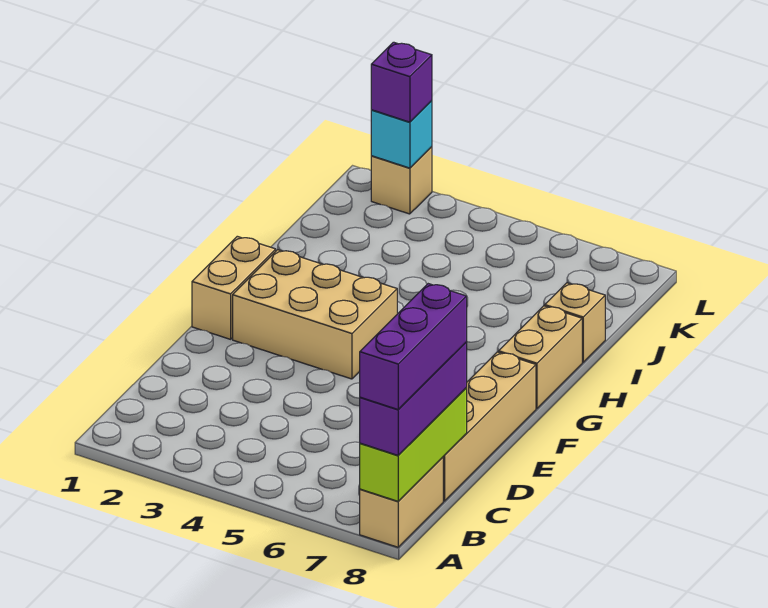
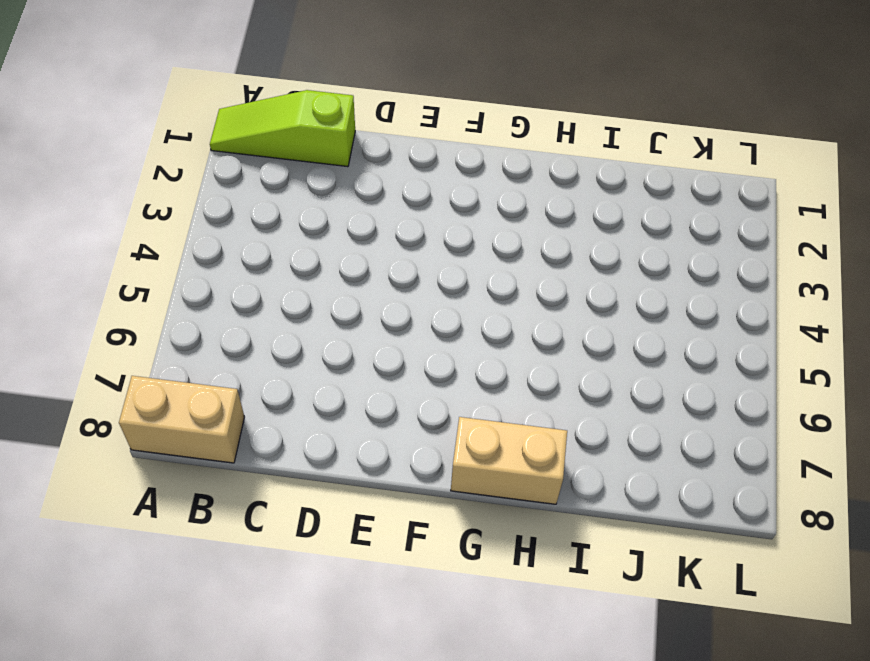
lime slope A1:C1 level 1 top C -> none
none -> tan brick C8:F8 level 1
none -> tan brick F1:G1 level 1
none -> tan brick F2:G4 level 1

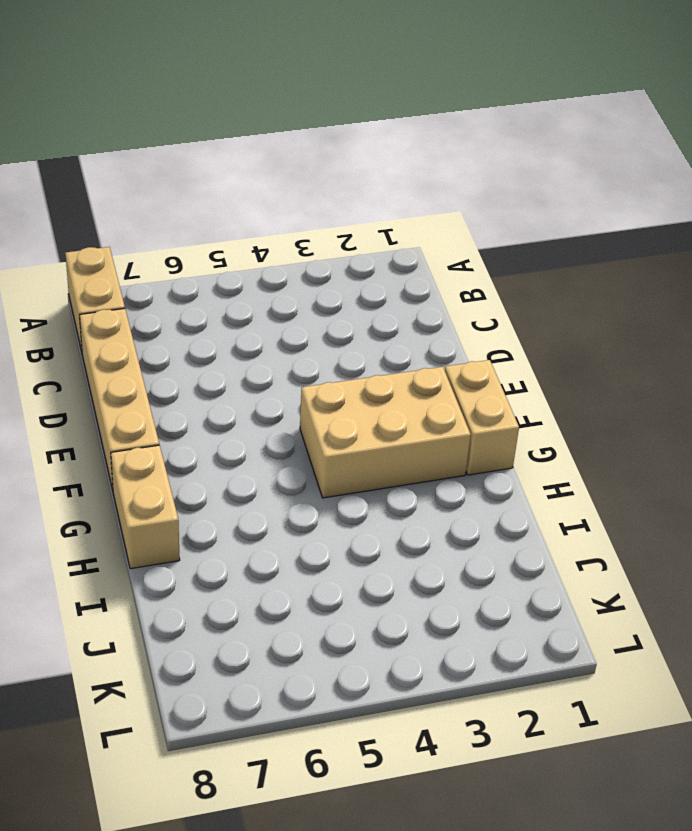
none -> tan brick I8 level 1
none -> tan brick L2 level 1
none -> lime brick A8:C8 level 2

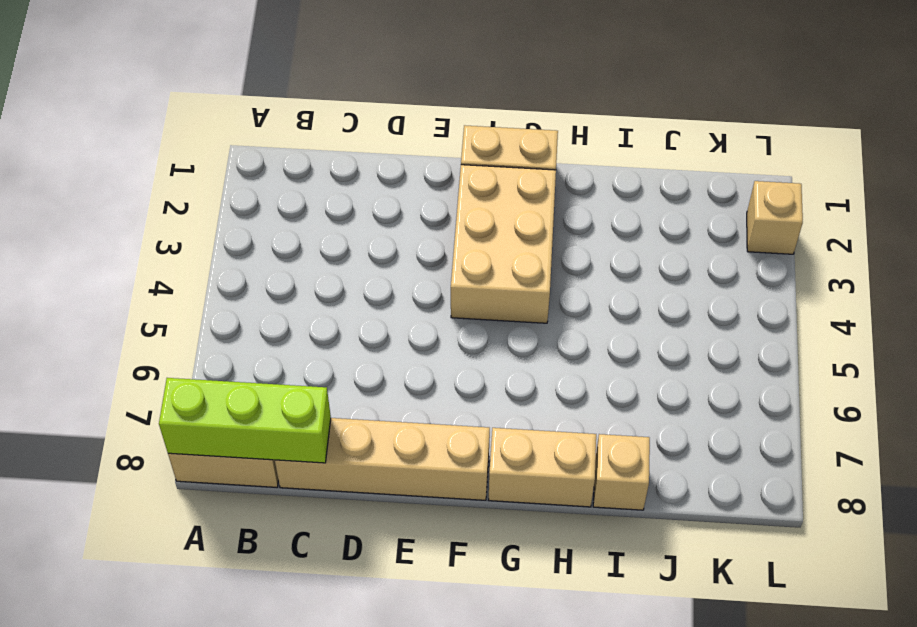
none -> cyan brick L2 level 2
none -> purple brick A8:C8 level 3
none -> purple brick L2 level 3

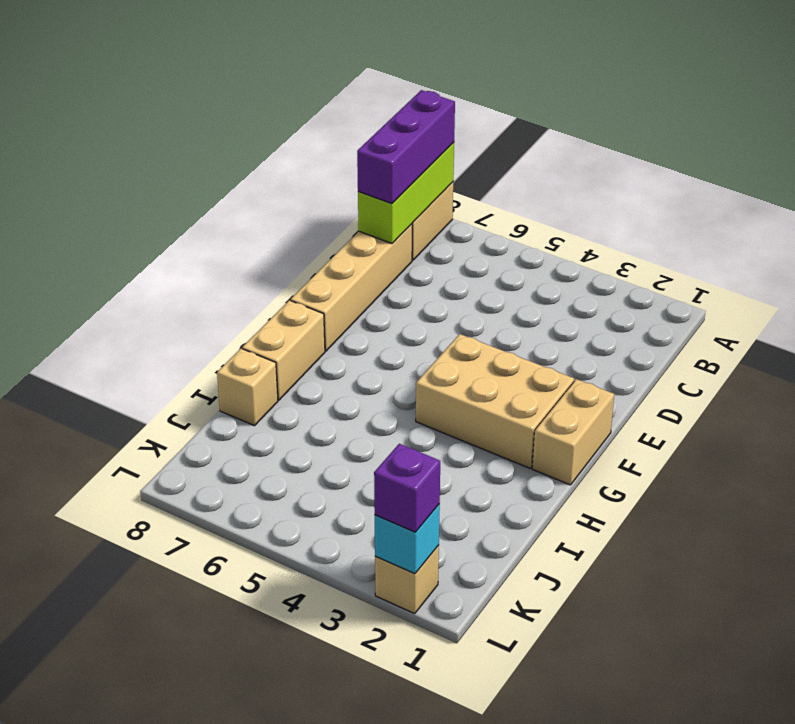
none -> purple brick A8:C8 level 4

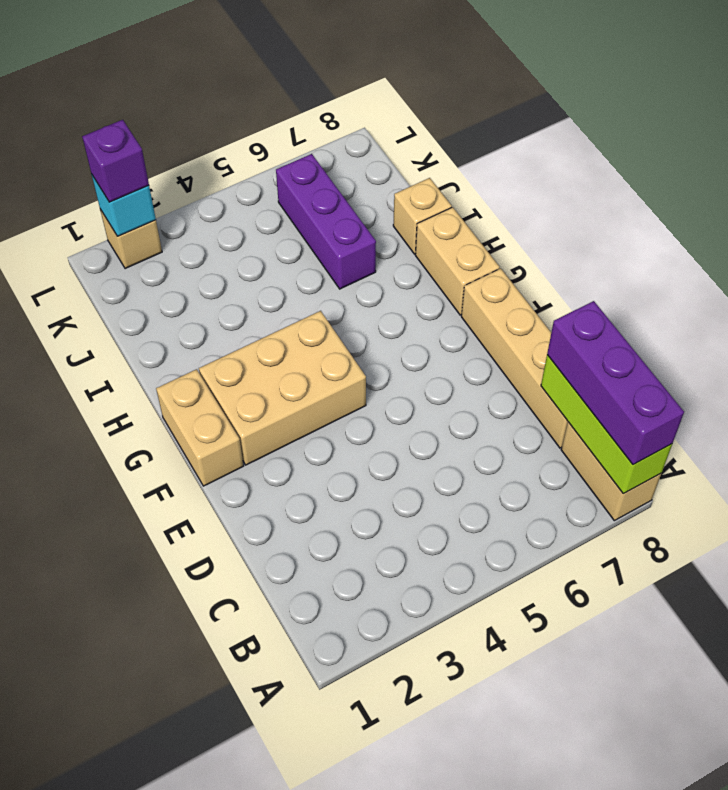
purple brick I6:K6 level 1 -> purple brick A8:C8 level 4

